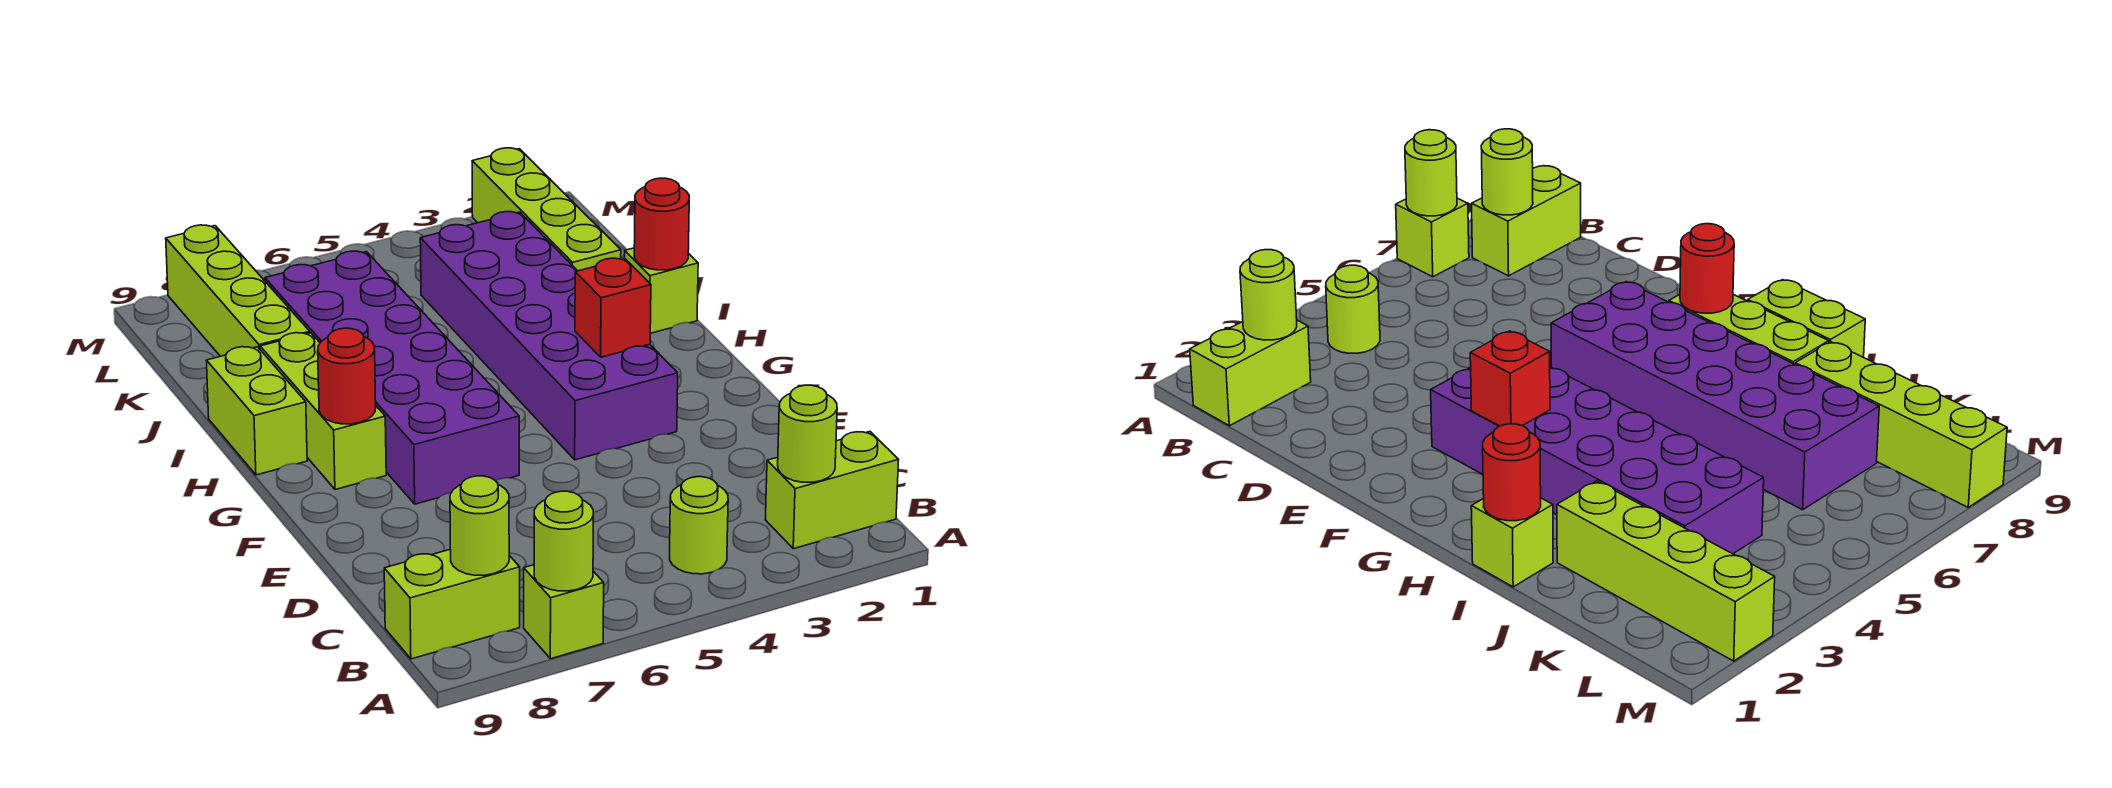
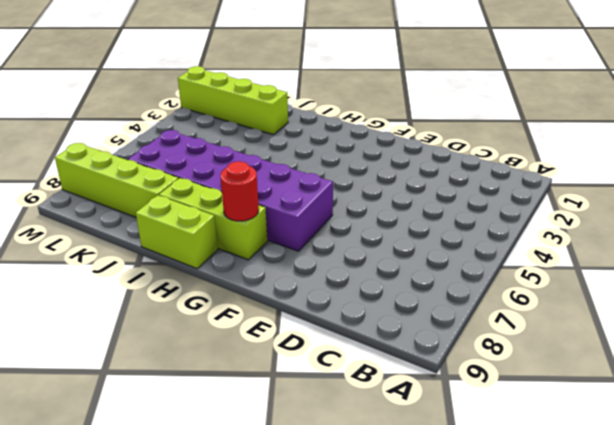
none -> lime brick A7 level 1
none -> lime brick B1:B2 level 1
none -> lime round brick B4 level 1

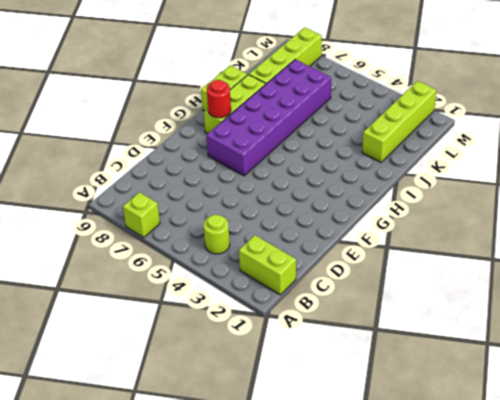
none -> lime brick B8:B9 level 1
none -> purple brick F3:K4 level 1
none -> lime brick I1 level 1

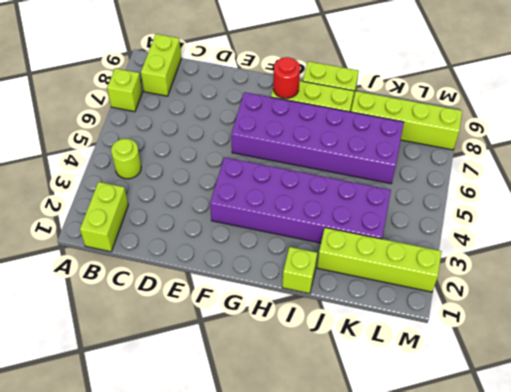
none -> lime round brick A7 level 2
none -> lime round brick B2 level 2
none -> lime round brick B8 level 2

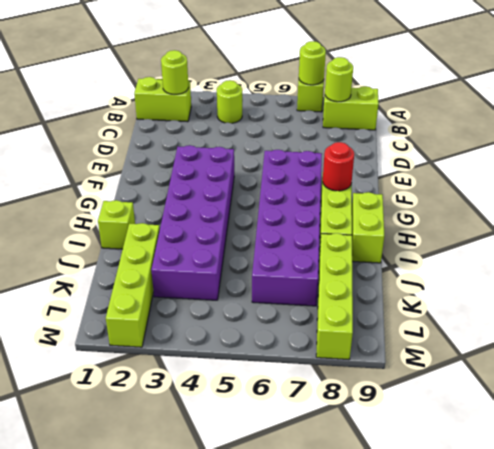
none -> red brick G3 level 2
none -> red round brick I1 level 2

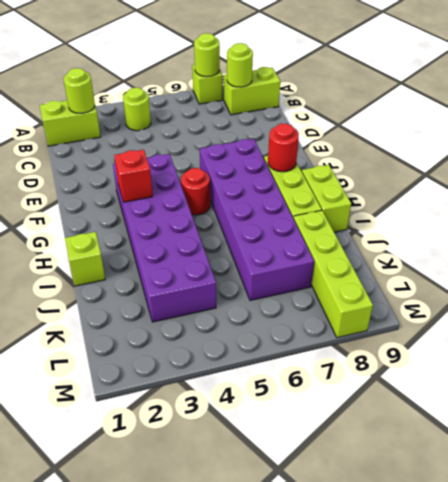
red round brick G5 level 1 -> red round brick I1 level 2
none -> lime brick J2:M2 level 1

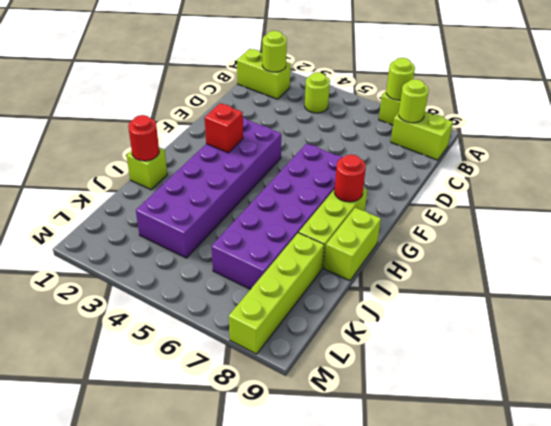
none -> lime brick J2:M2 level 1

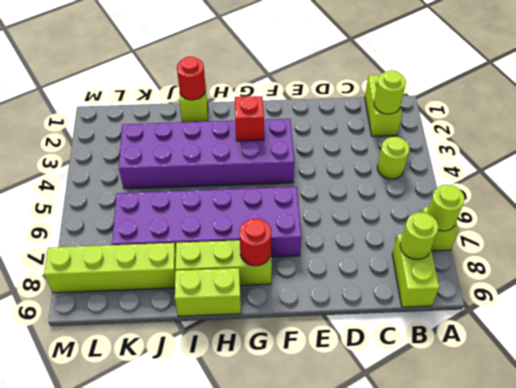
none -> lime brick J2:M2 level 1

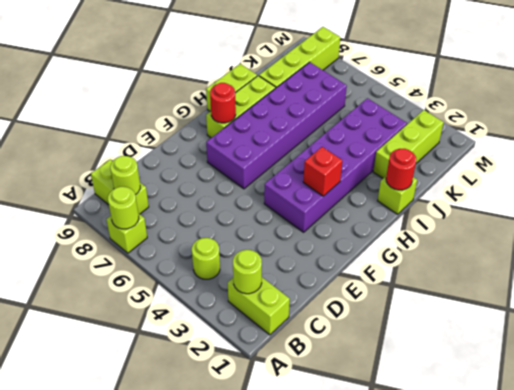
lime brick J2:L2 level 1 -> lime brick J2:M2 level 1

